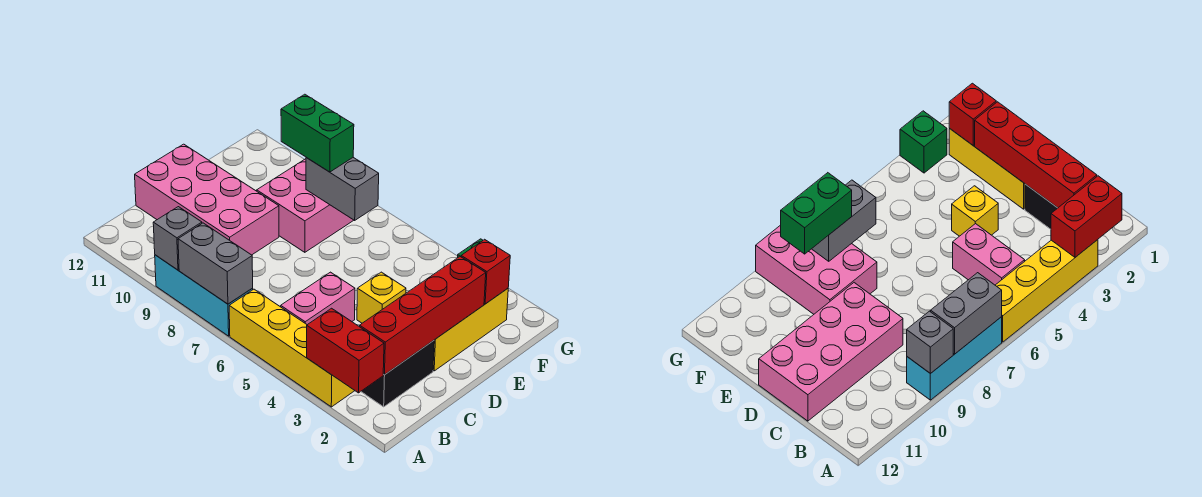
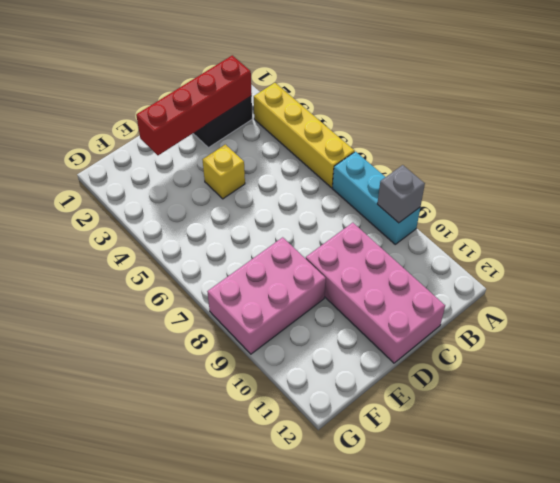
none -> pink brick B5:C5 level 1
none -> yellow brick D2:F2 level 1
none -> green brick G3 level 1

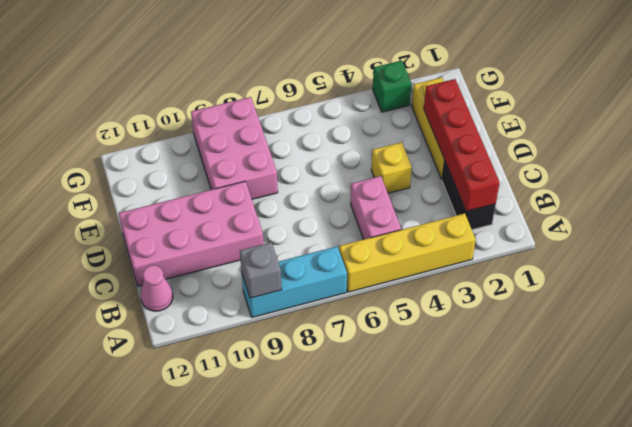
pink cone B12 level 1 -> none
none -> red brick A2:A3 level 2
none -> grey brick A7:A8 level 2
none -> red brick F2 level 2

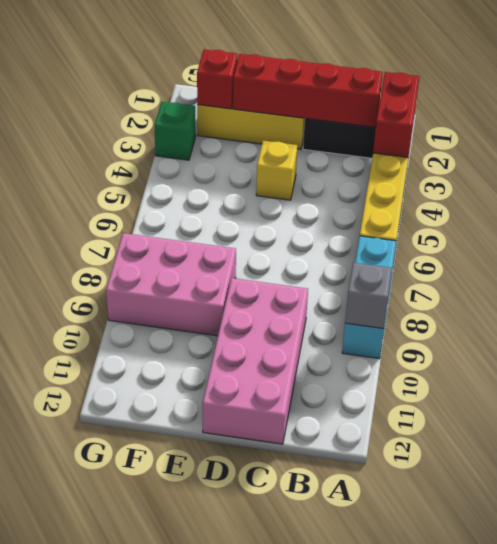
none -> pink brick B5:C5 level 1
none -> grey brick A7:A8 level 2
none -> grey brick F7:F8 level 2

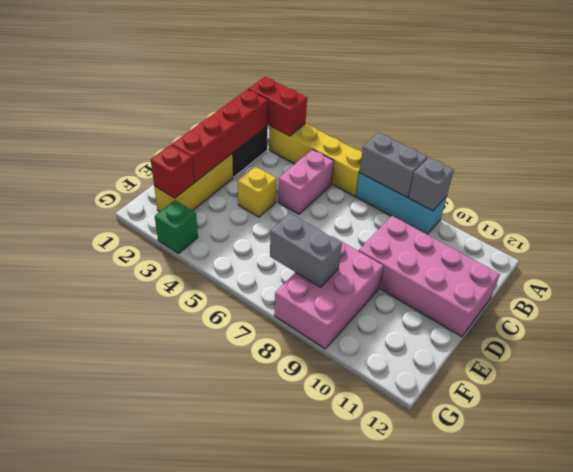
none -> green brick F8:F9 level 3

